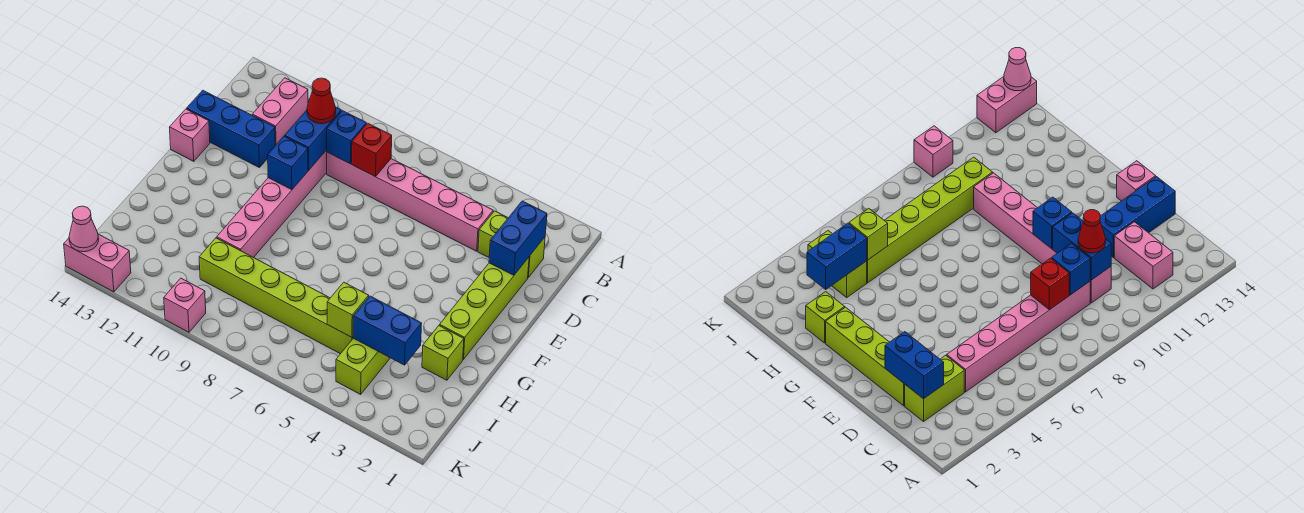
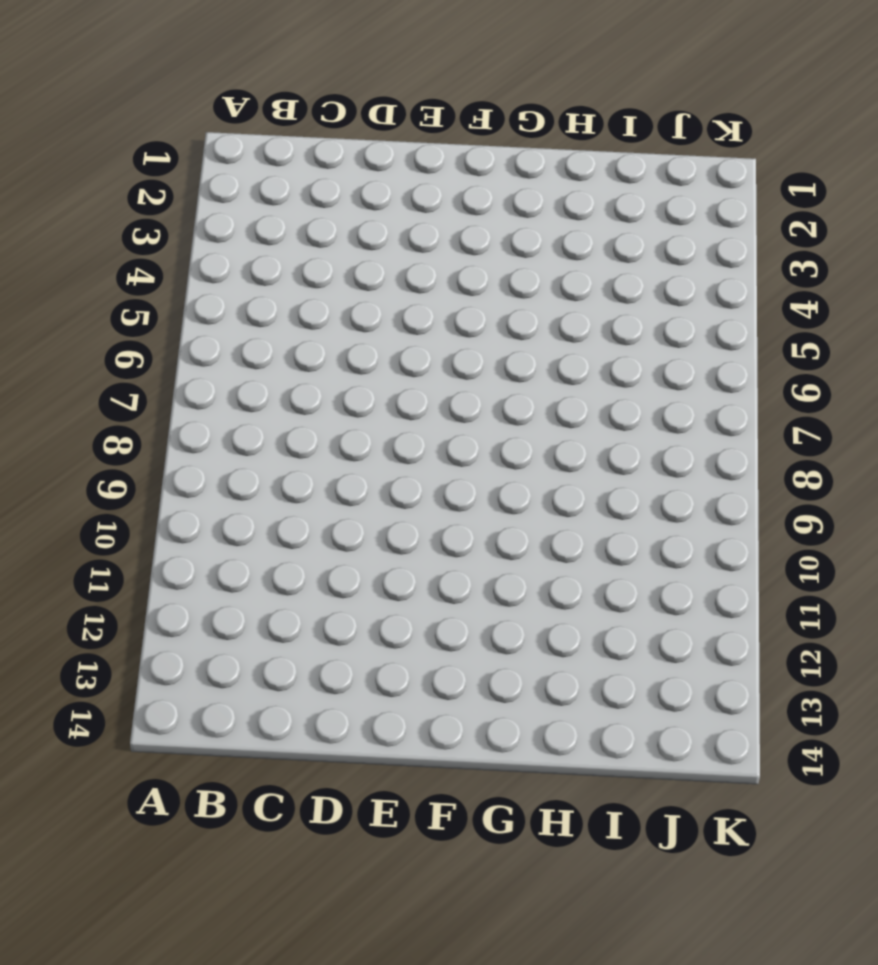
none -> pink brick B12:C12 level 1
none -> lime brick C2:C3 level 1
none -> pink brick C4:C9 level 1

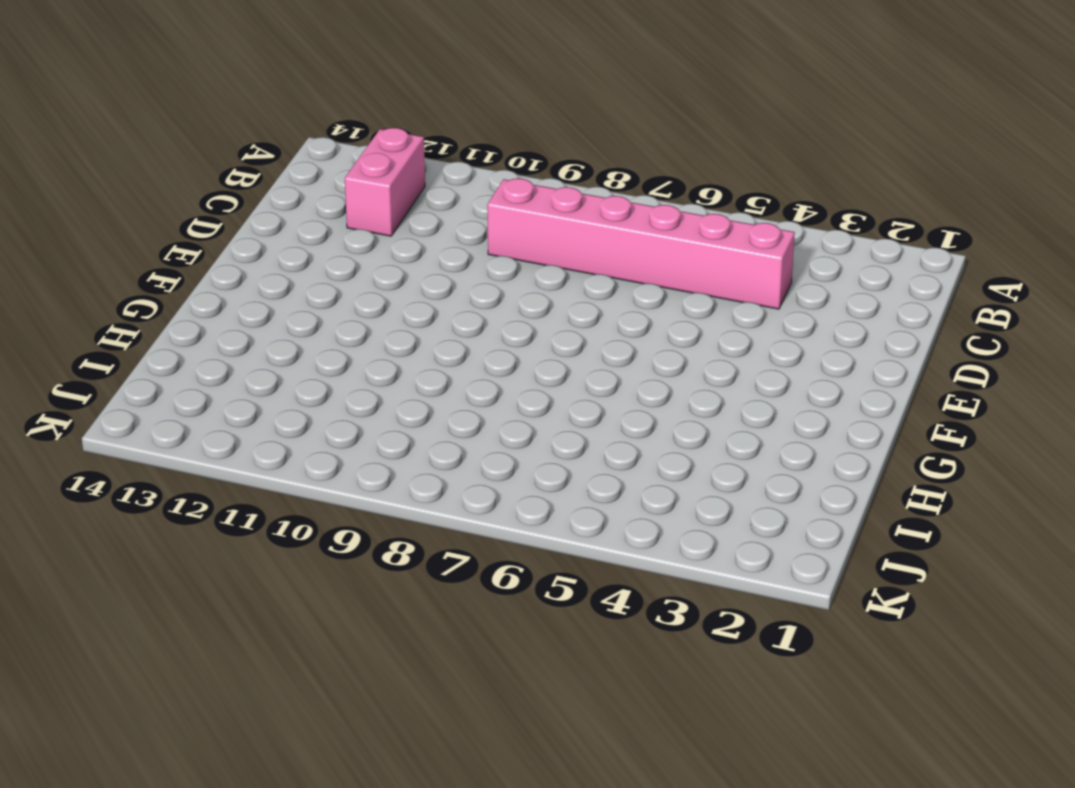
none -> lime brick C2:C3 level 1
none -> pink brick C10:H10 level 1
none -> lime brick D2:G2 level 1

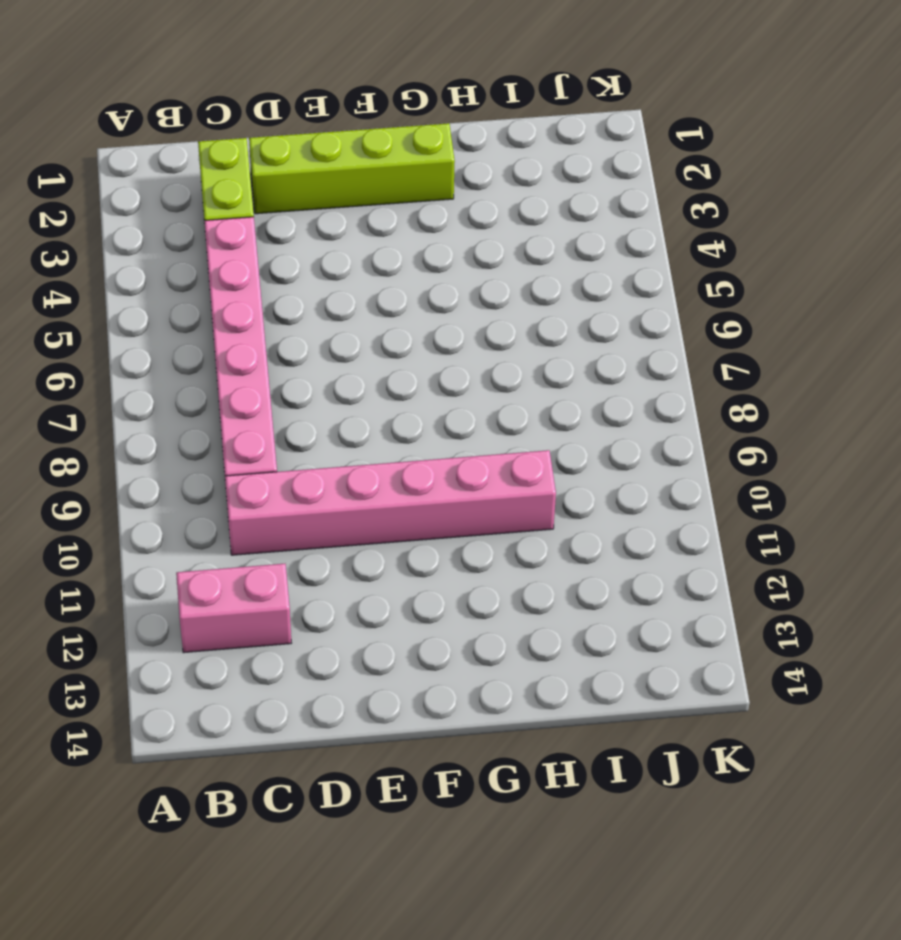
none -> blue brick D12:D14 level 1
none -> pink brick E14 level 1
none -> lime brick H2 level 1

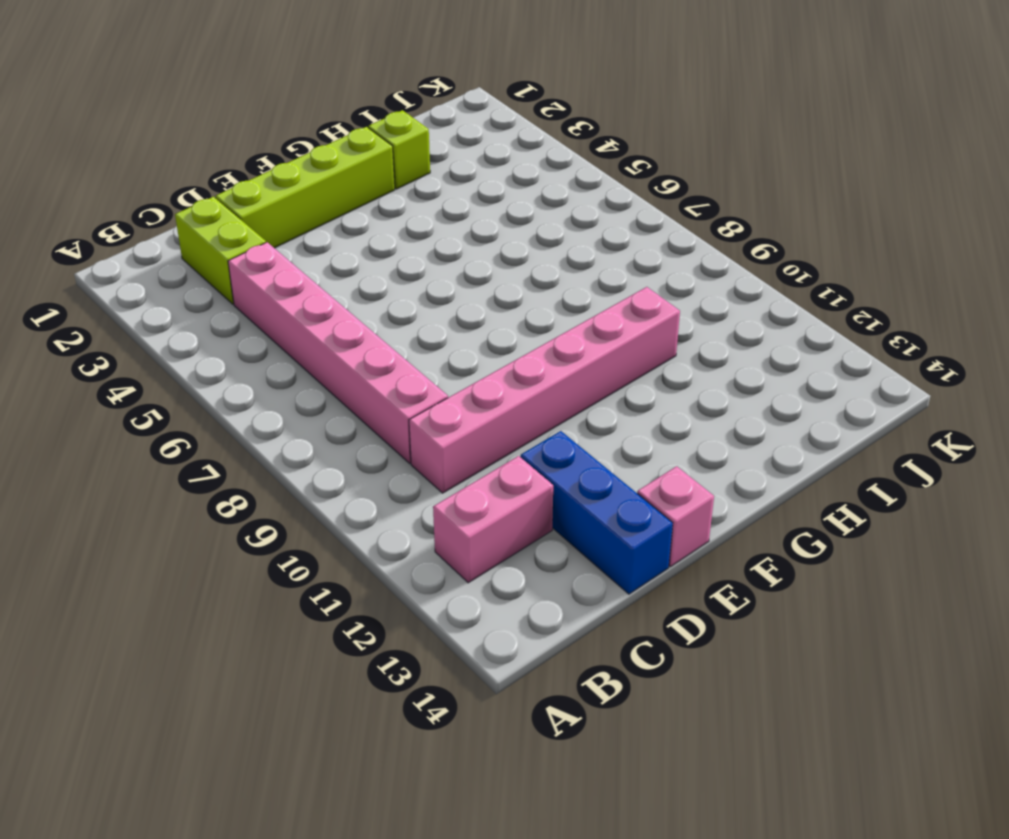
none -> lime brick I4:J4 level 1
none -> lime brick I5:I10 level 1
none -> pink brick K10 level 1

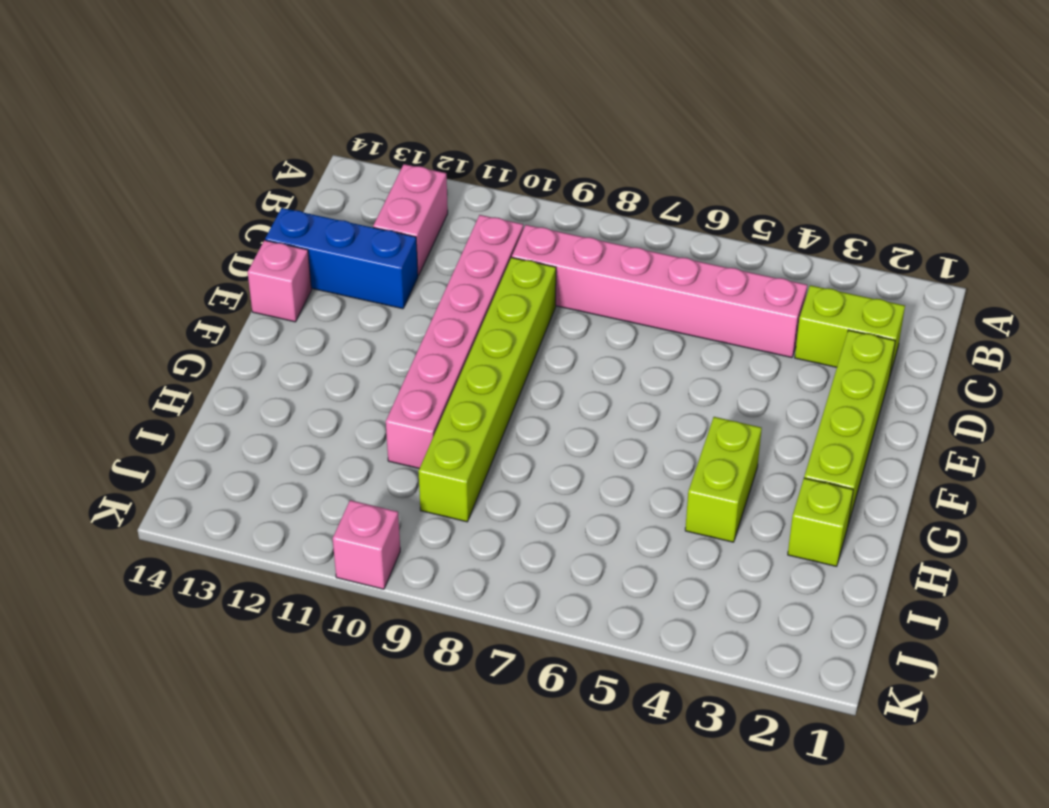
lime brick D9:I9 level 1 -> lime brick I5:I10 level 1
lime brick G4:H4 level 1 -> lime brick I4:J4 level 1
none -> pink brick K13:K14 level 1
none -> blue brick C2:D2 level 2
none -> red brick C8 level 2

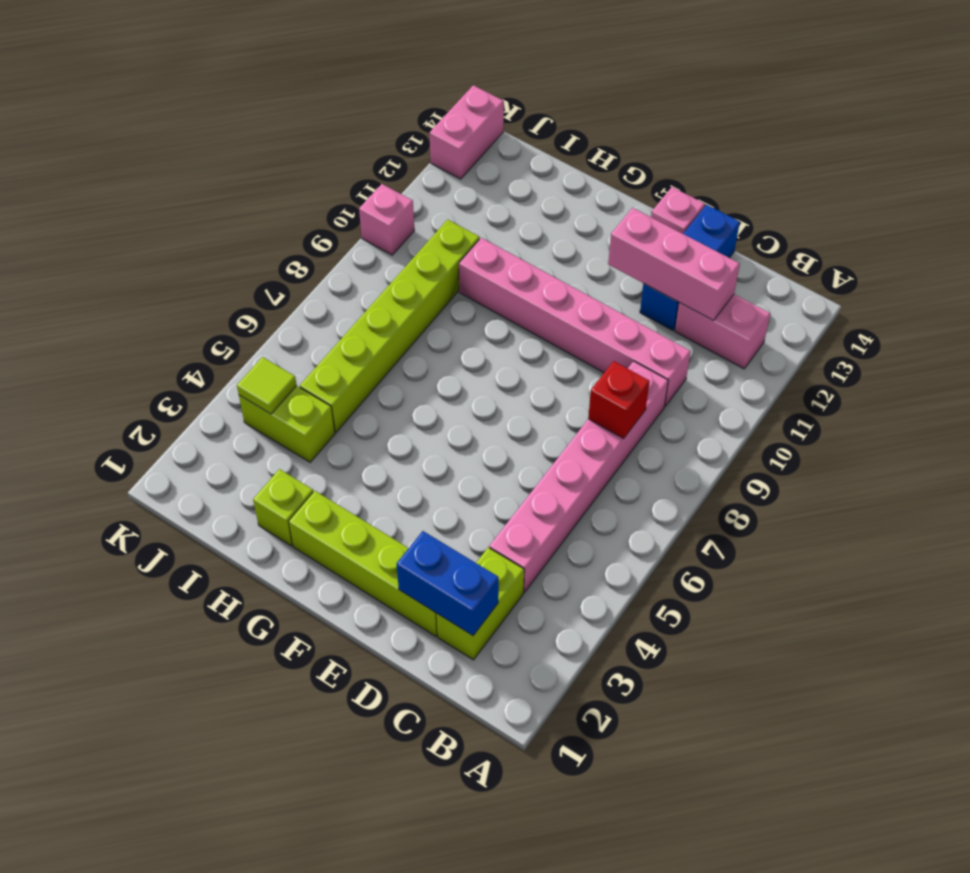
pink brick C12:E12 level 2 -> none
lime tile J4 level 2 -> none
none -> blue brick C9 level 2
none -> blue brick C10:D10 level 2
none -> blue brick E10 level 2

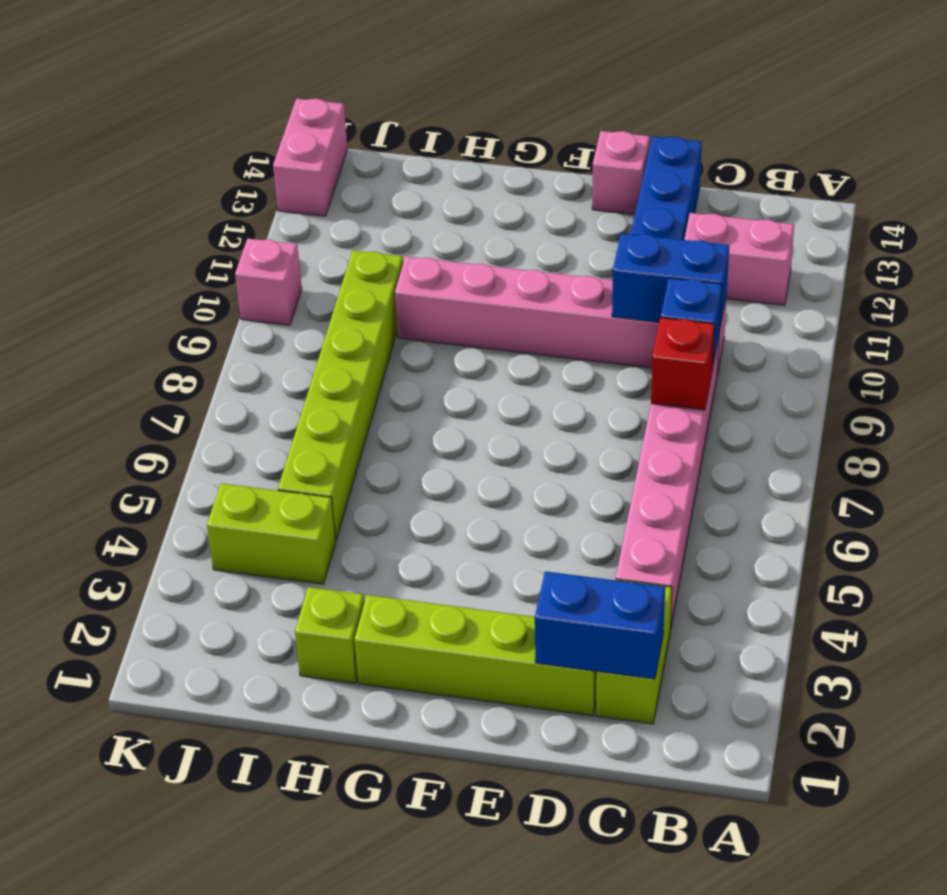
none -> blue brick E10 level 2
none -> blue brick I3:I4 level 2
none -> lime brick I5 level 2

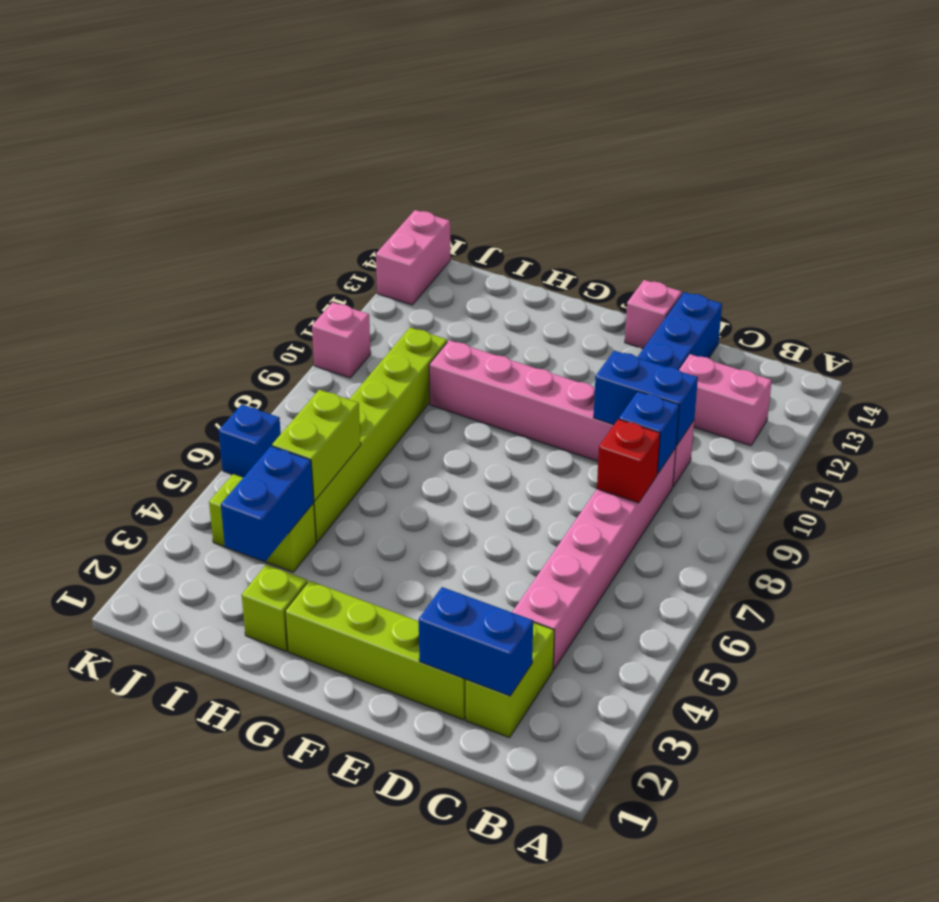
lime brick I5:I6 level 2 -> lime brick I5 level 2
blue brick K6 level 1 -> blue brick E10 level 2
none -> pink cone K14 level 2
none -> red cone C10 level 3

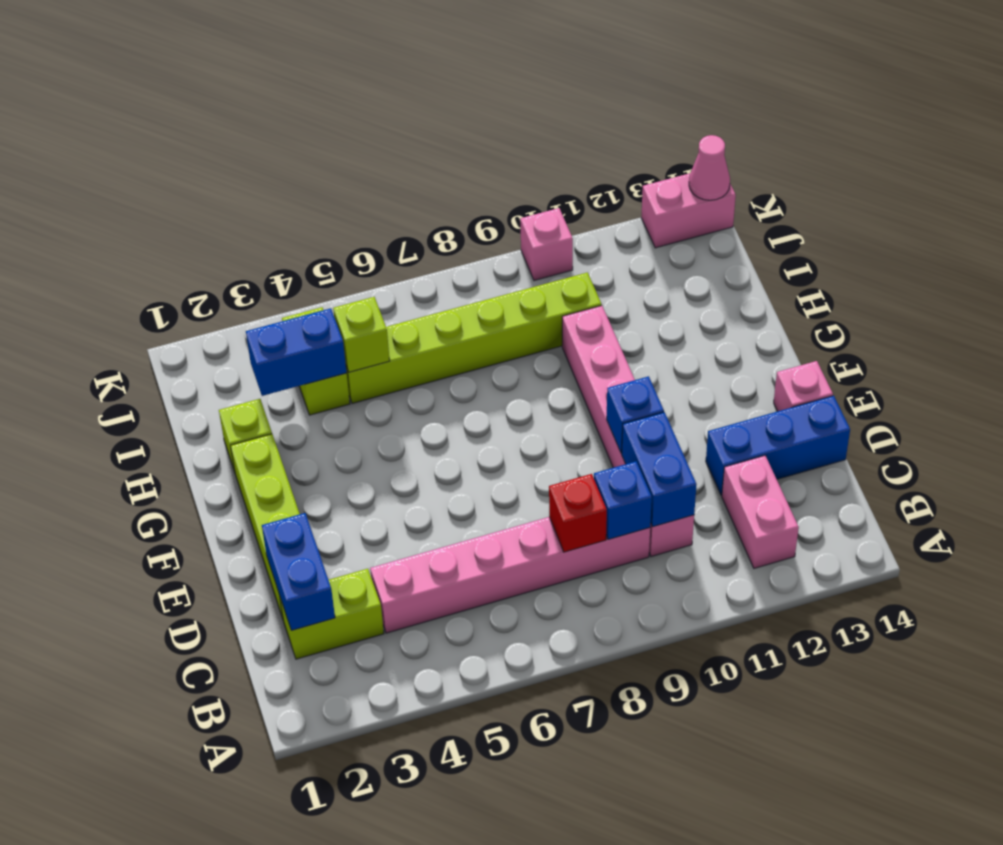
none -> red cone C10 level 3

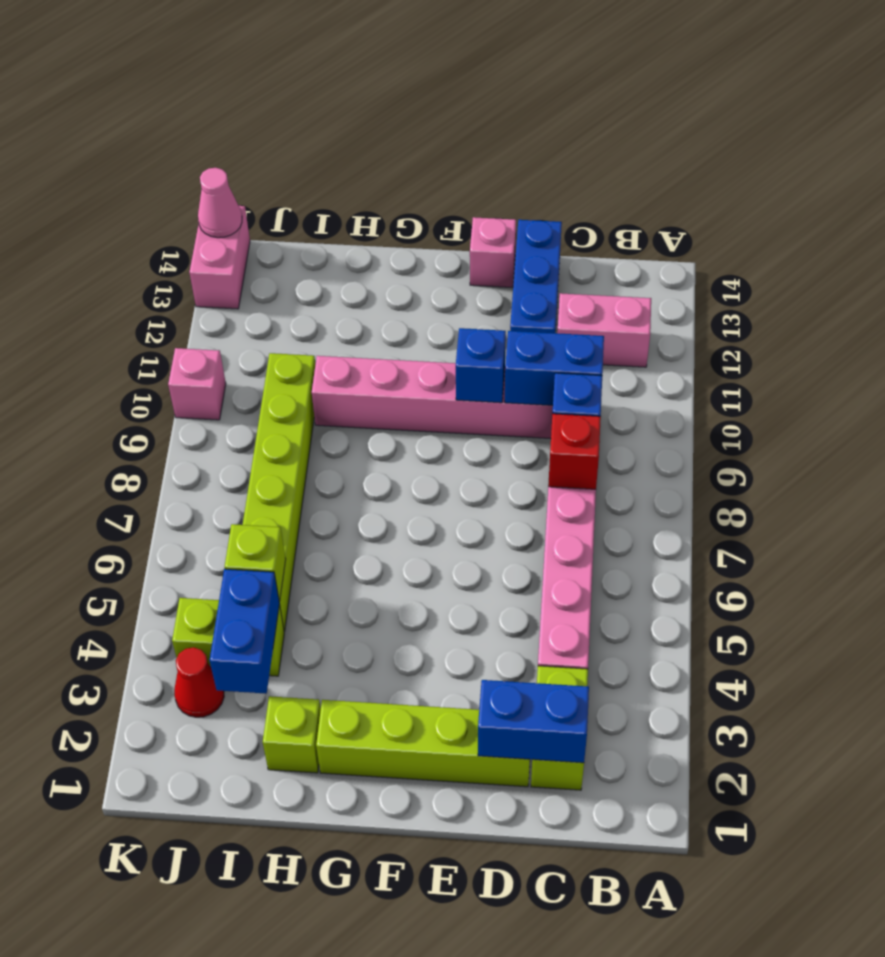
red cone J3 level 1 -> red cone C10 level 3

